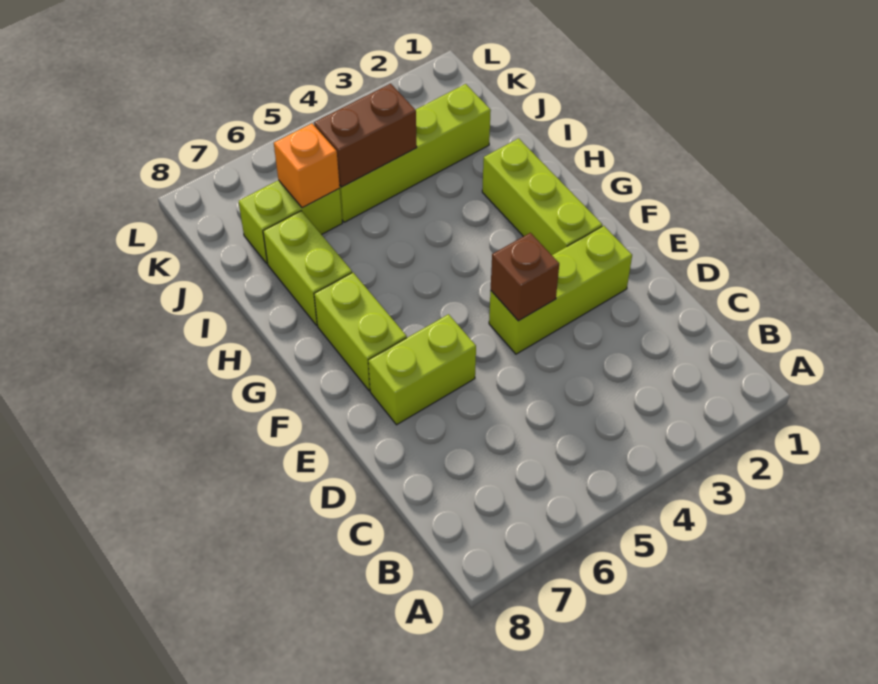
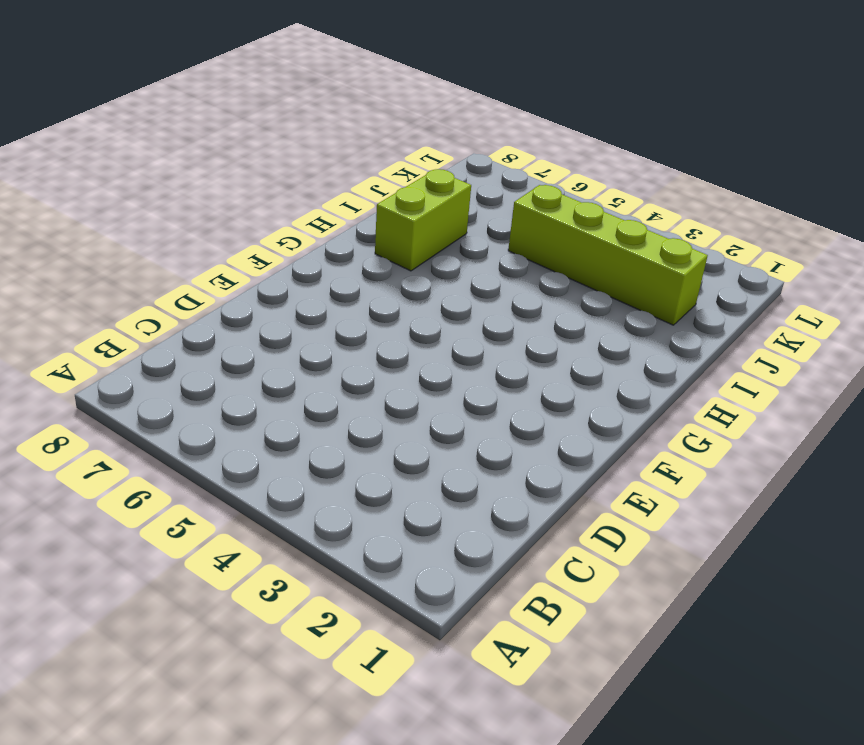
none -> lime brick E2:E4 level 1
none -> lime brick E6:E7 level 1

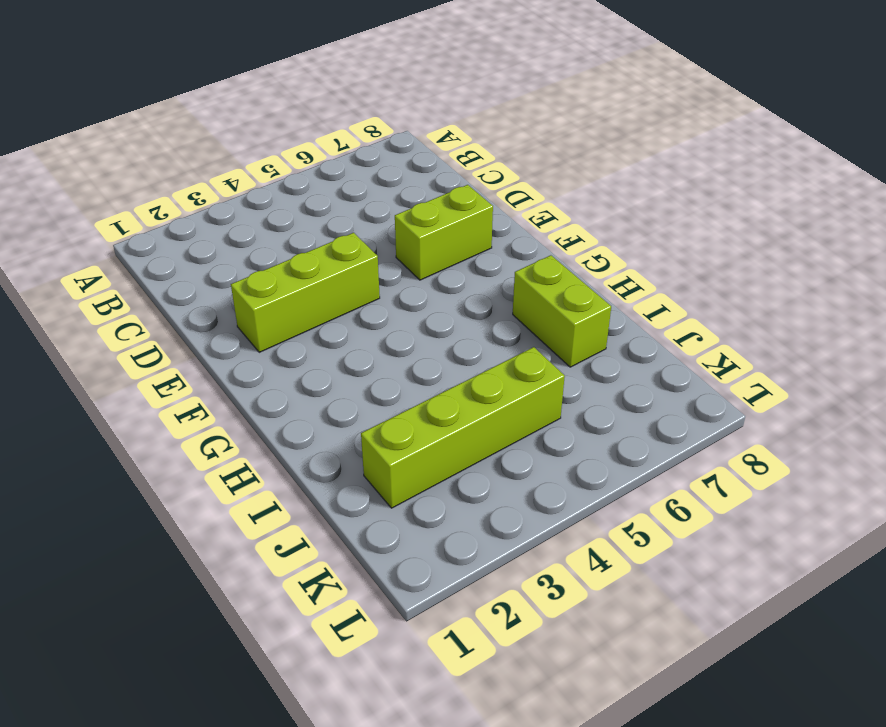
none -> lime brick F2:H2 level 1
none -> lime brick F7:G7 level 1

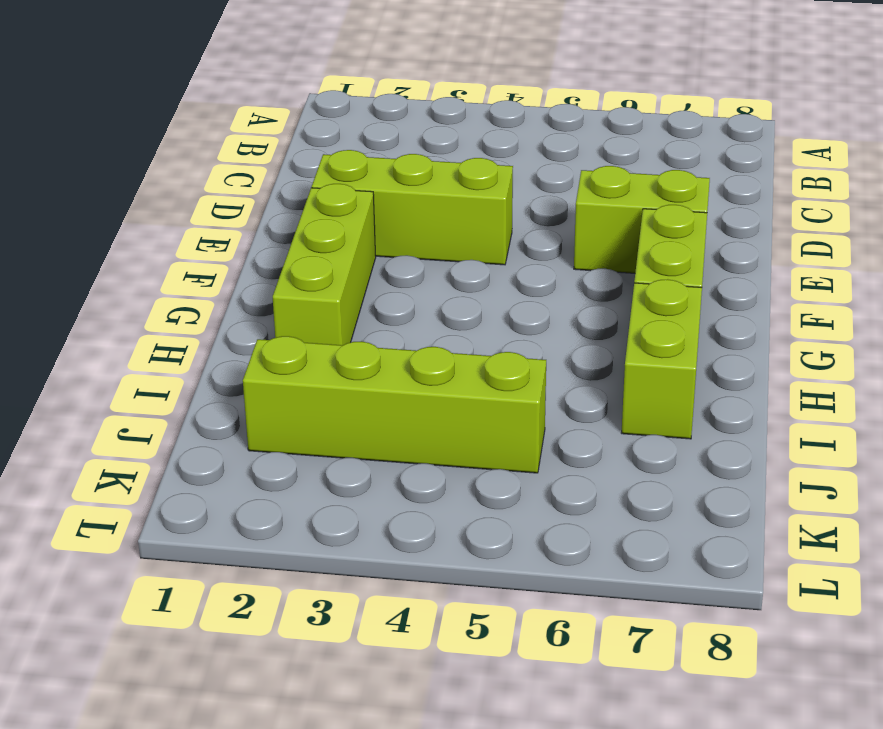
none -> lime brick J6:J7 level 1
none -> brown brick E4 level 2

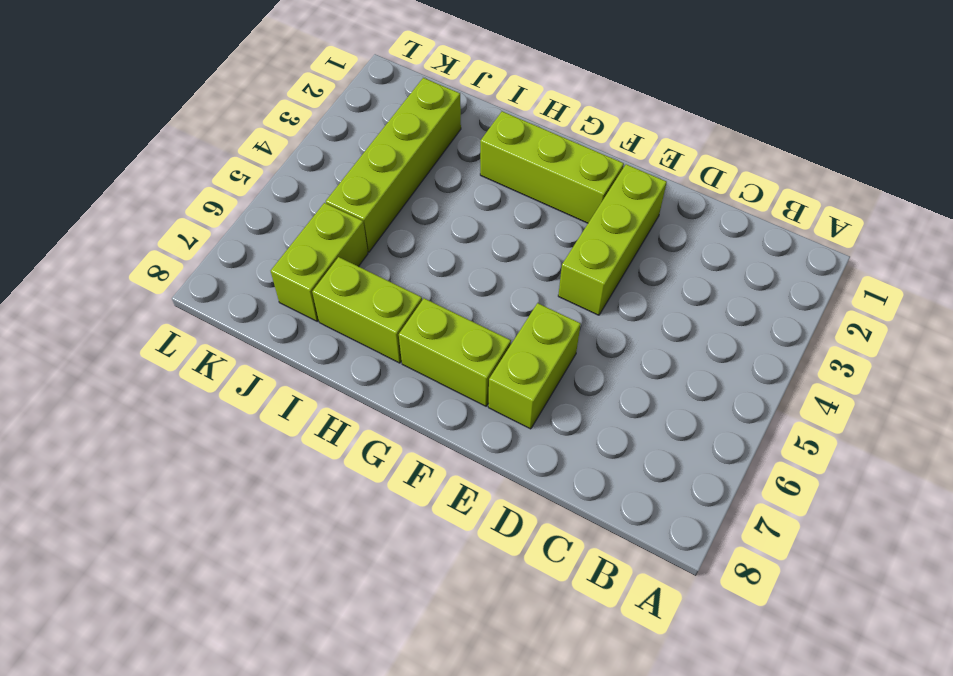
none -> brown brick E4 level 2
none -> brown brick J4:J5 level 2

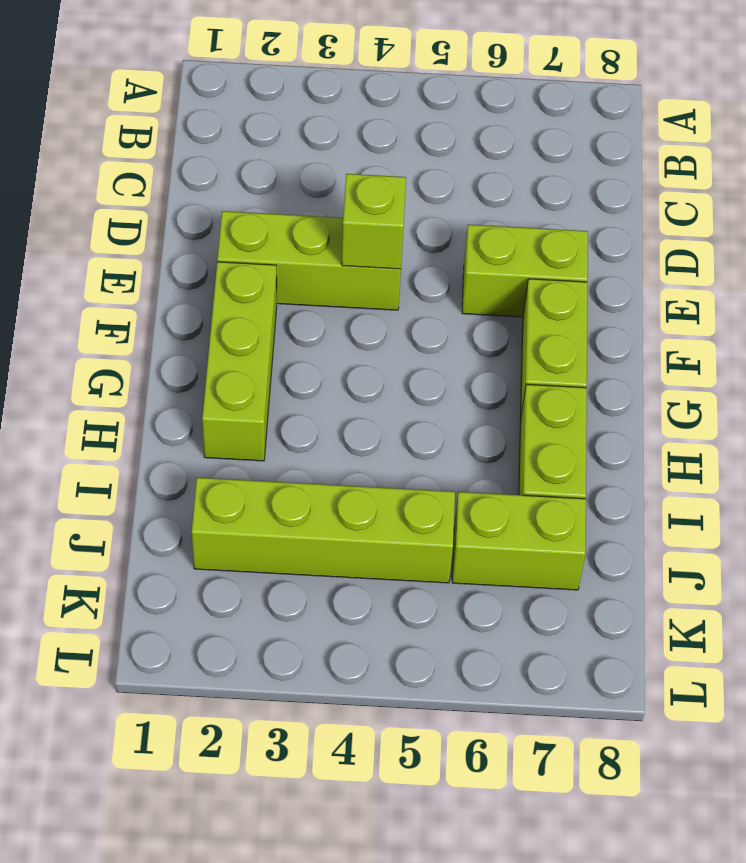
lime brick E4 level 2 -> brown brick E4 level 2
none -> brown brick J4:J5 level 2
none -> orange brick J6 level 2

